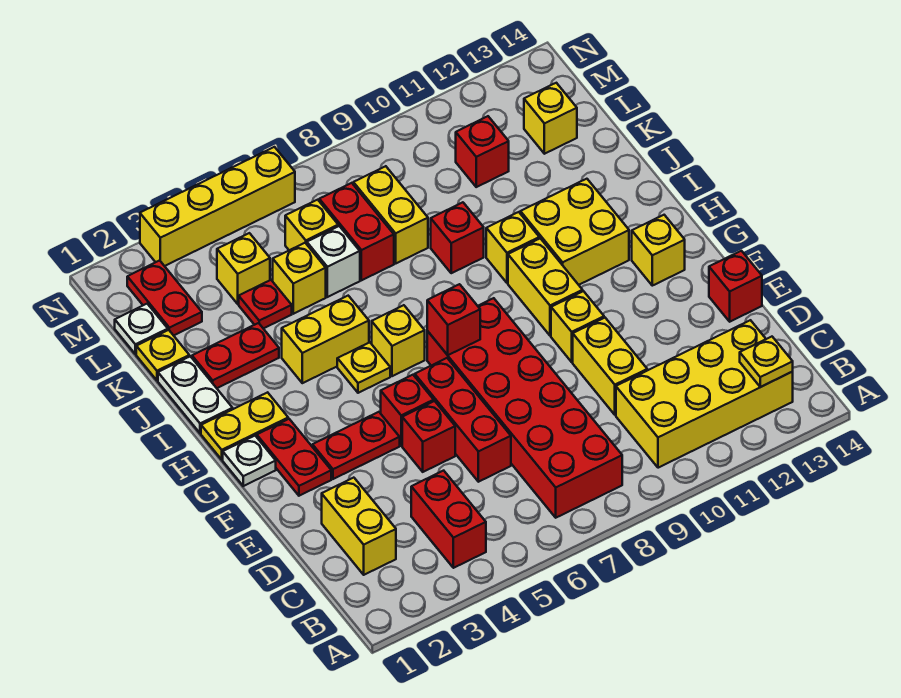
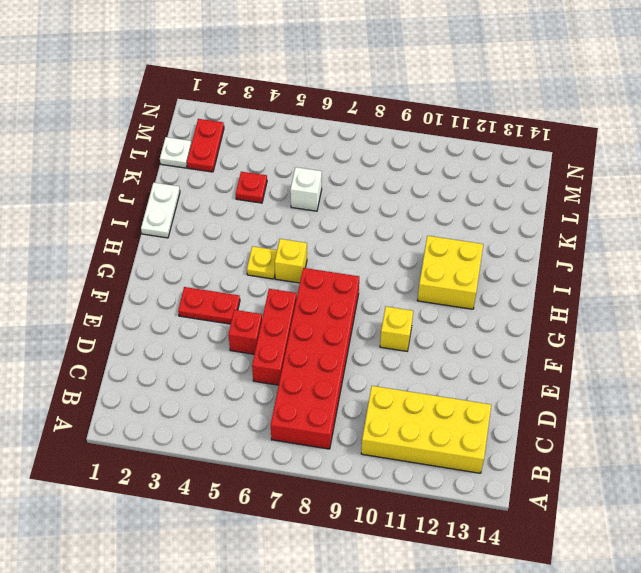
none -> red brick B4:C4 level 1
none -> yellow brick C2:D2 level 1
none -> yellow brick D10:E10 level 1
none -> red brick E14 level 1

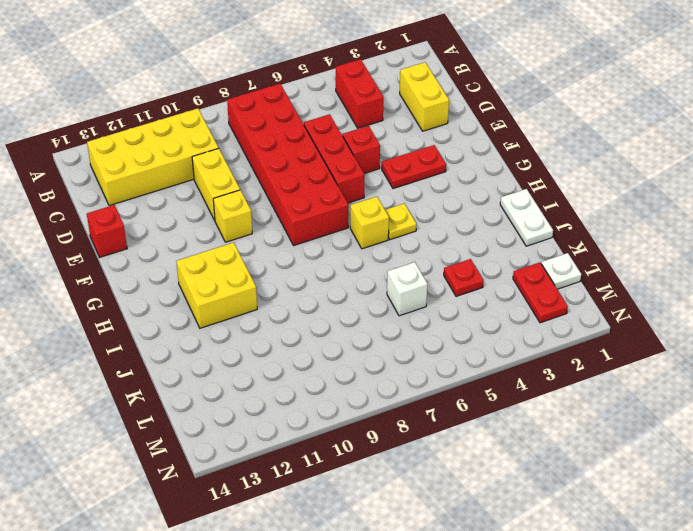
none -> red plate F2:G2 level 1
none -> red brick F5 level 1
none -> white plate G1 level 1
none -> yellow brick G10:H10 level 1

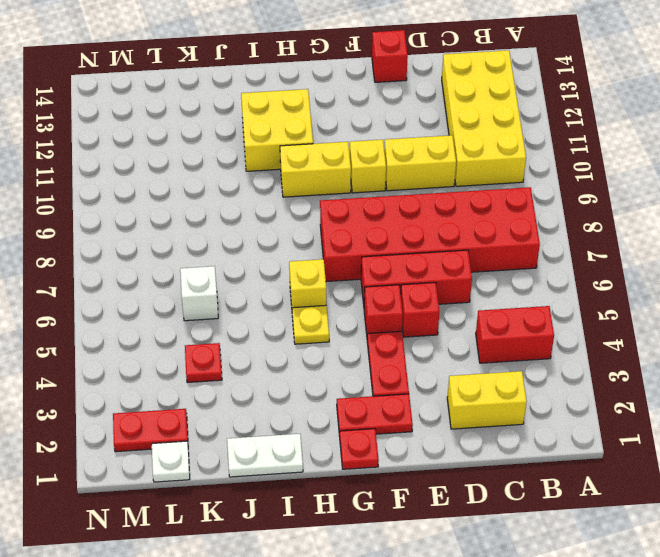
red plate G1 level 1 -> white plate G1 level 1
none -> yellow brick G13 level 1
none -> yellow plate H1:H2 level 1
none -> yellow brick I4:I5 level 1
none -> yellow brick I10 level 1

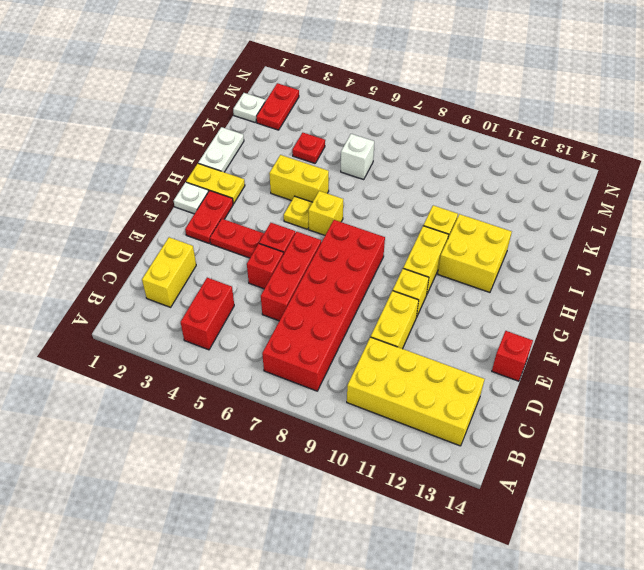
none -> yellow brick G13 level 1
none -> red plate J2:J3 level 1
none -> red brick J9 level 1
none -> yellow plate K1 level 1

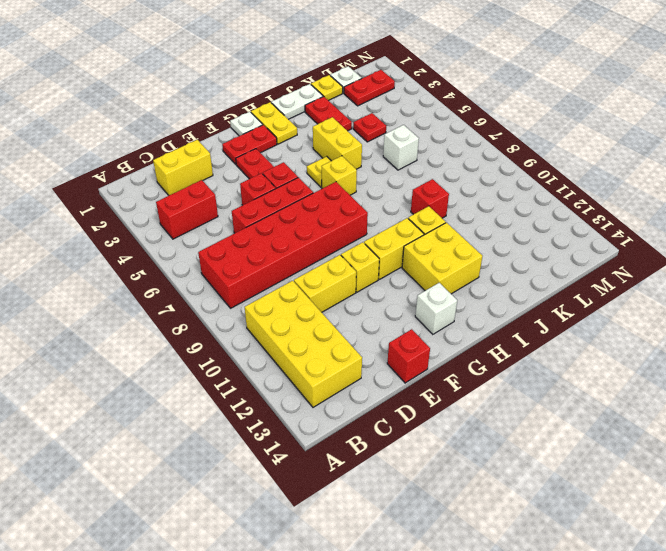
white brick G13 level 1 -> yellow brick G13 level 1
none -> yellow brick K5 level 1
none -> red brick K7:L7 level 1
none -> yellow brick K8:L8 level 1
none -> yellow brick L4 level 1

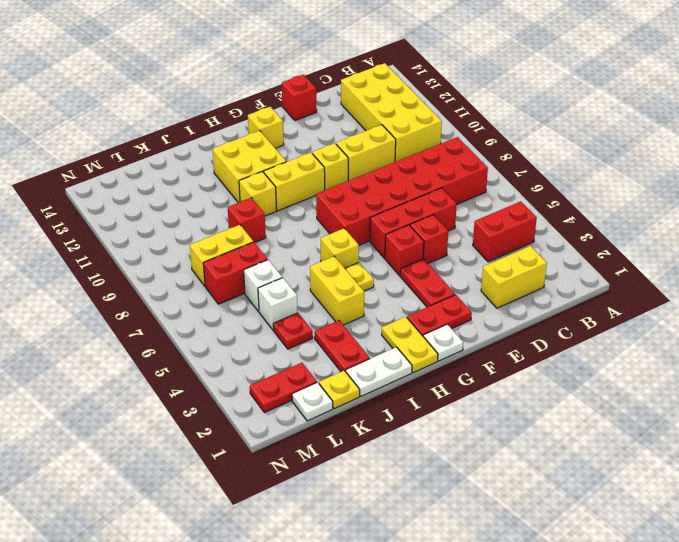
white brick K5 level 1 -> yellow brick K5 level 1
none -> yellow brick L4 level 1
none -> yellow brick L6 level 1
none -> red brick L11 level 1
none -> yellow brick L13 level 1

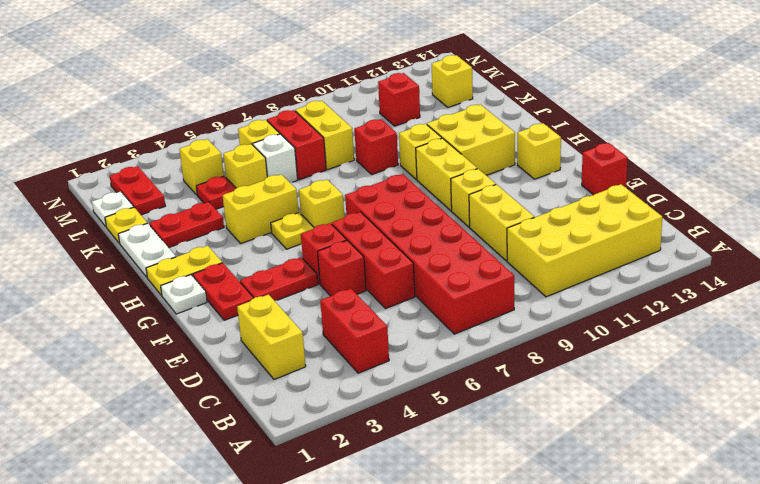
none -> yellow brick N3:N6 level 1
none -> yellow plate B13 level 2
none -> red brick G7 level 2

